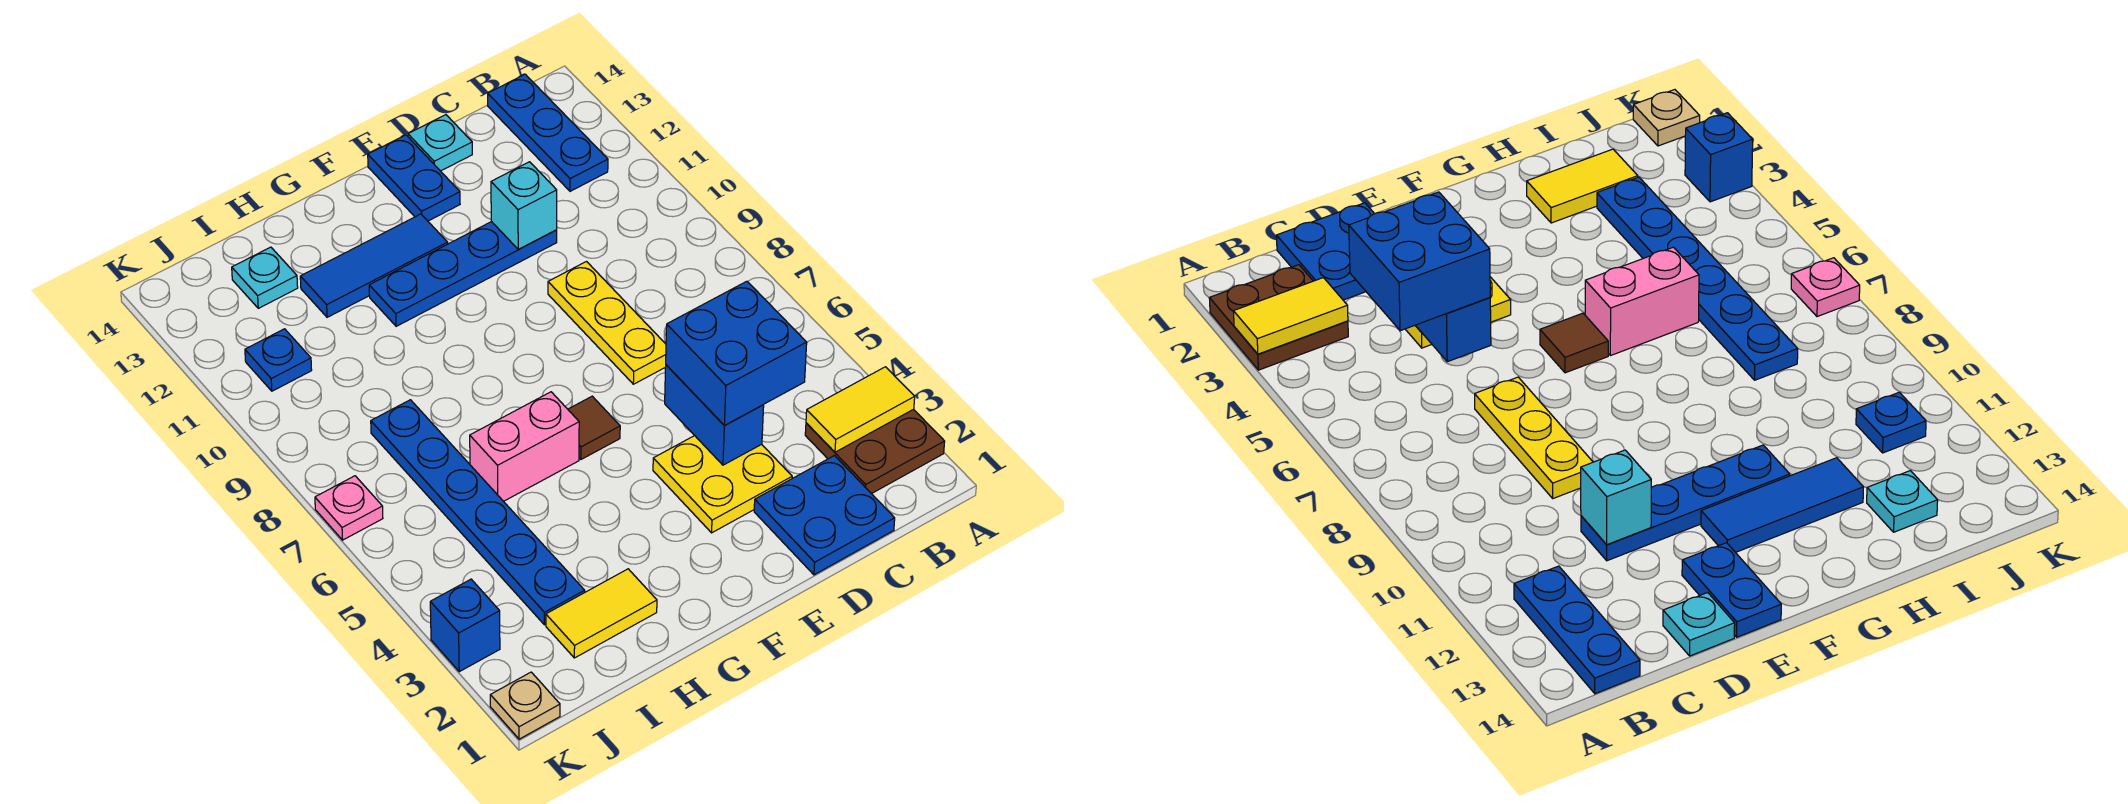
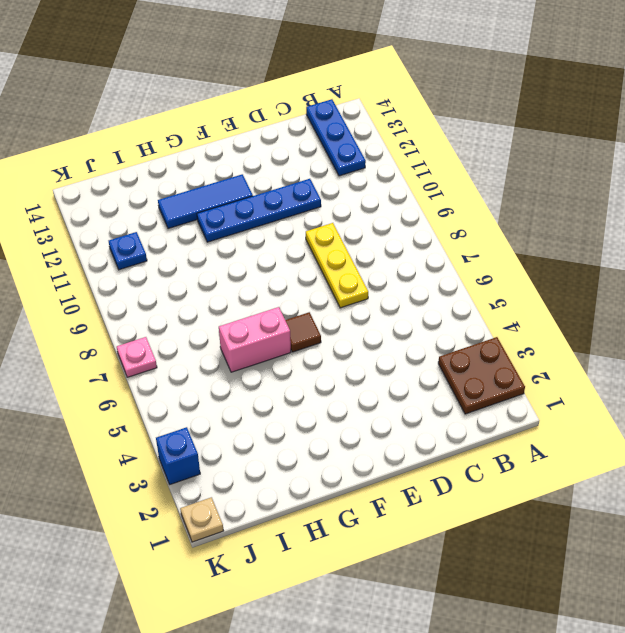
none -> blue plate C1:D2 level 1
none -> yellow plate D3:E4 level 1
none -> cyan plate D14 level 1

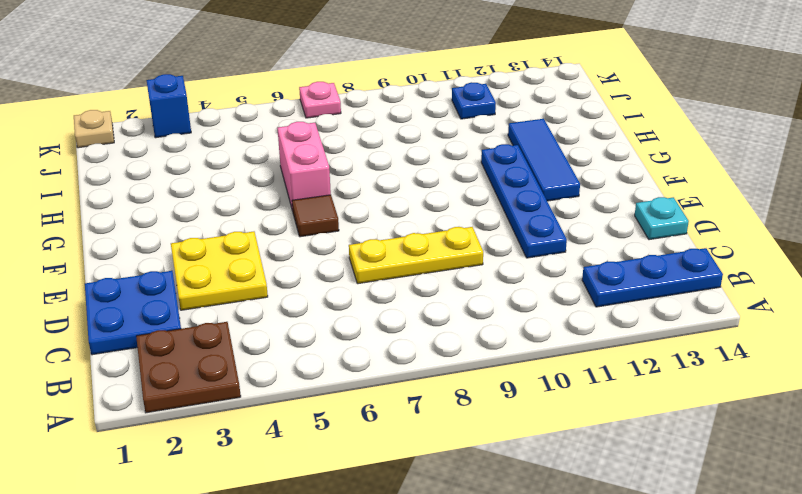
none -> blue plate E13:E14 level 1
none -> yellow tile H2:I2 level 1
none -> blue plate I3:I8 level 1

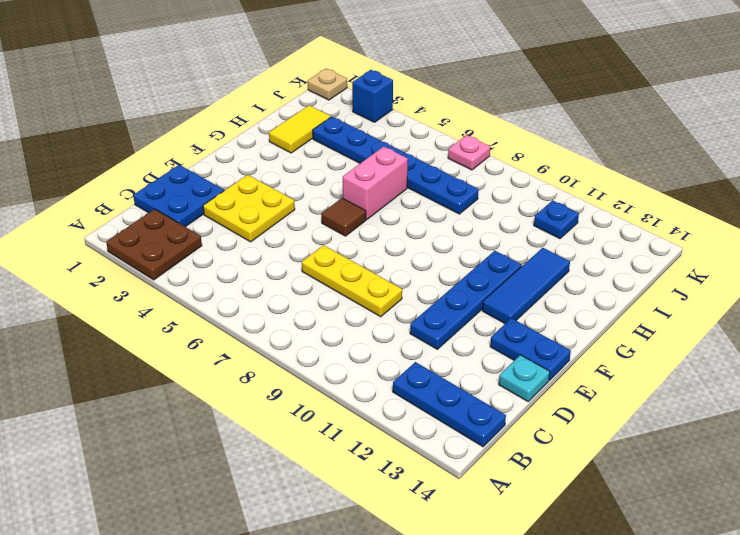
none -> cyan plate I13 level 1
none -> yellow tile A3:B3 level 2
none -> blue brick D4:D5 level 2

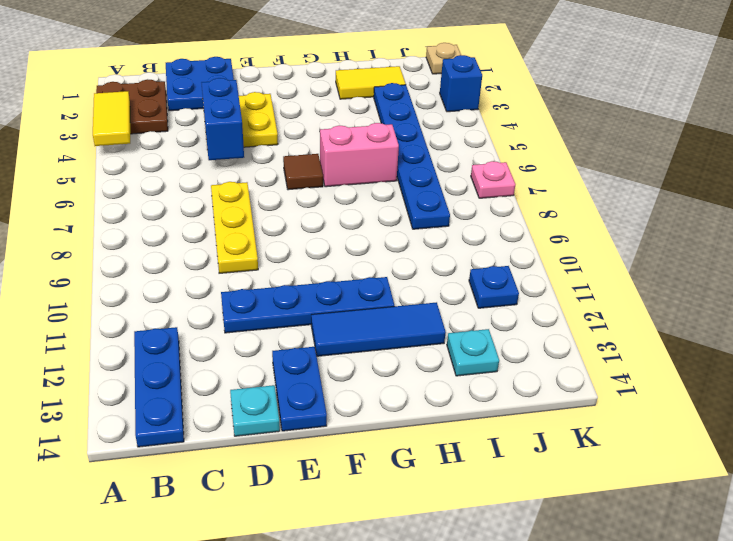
yellow tile A3:A4 level 2 -> yellow tile A3:B3 level 2
none -> cyan brick D11 level 2
none -> blue brick C4:D5 level 3

